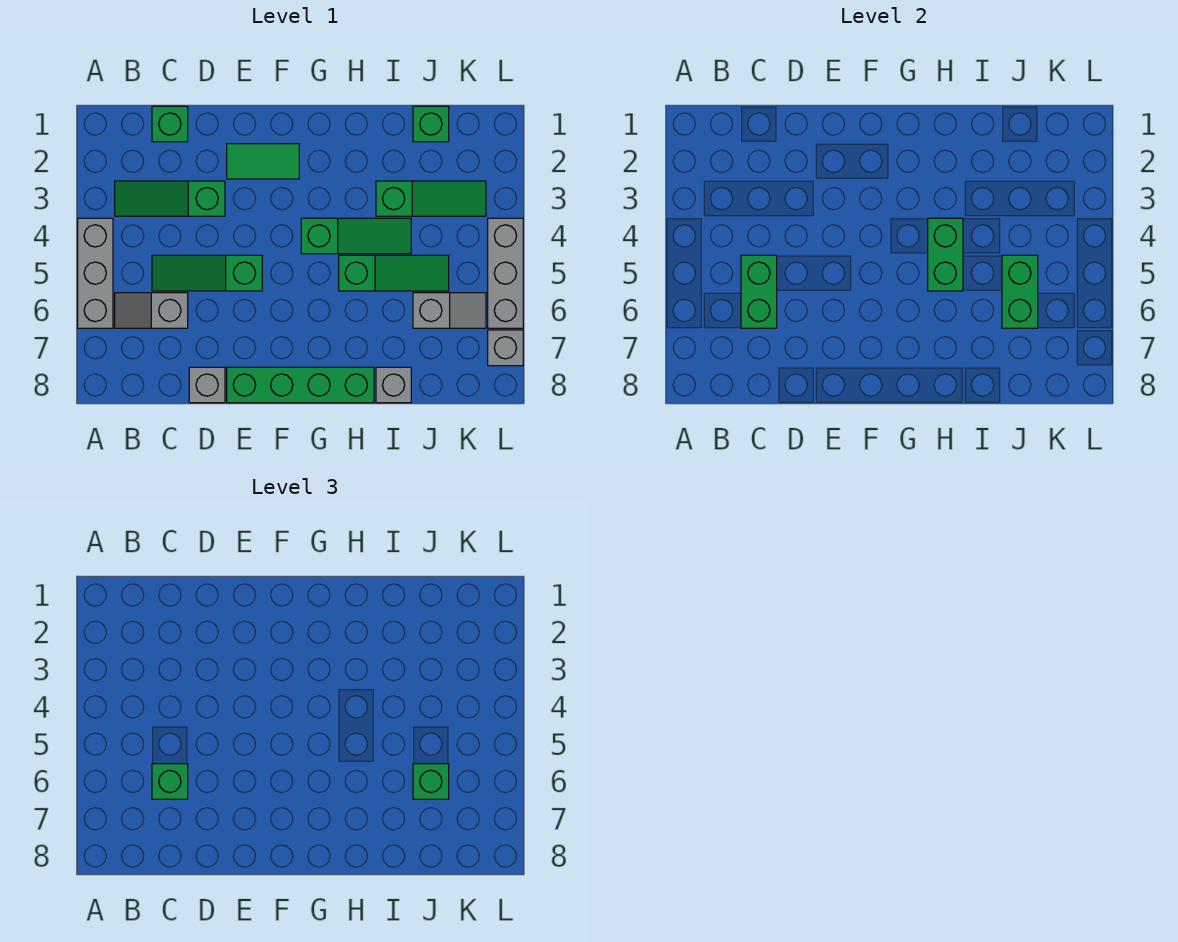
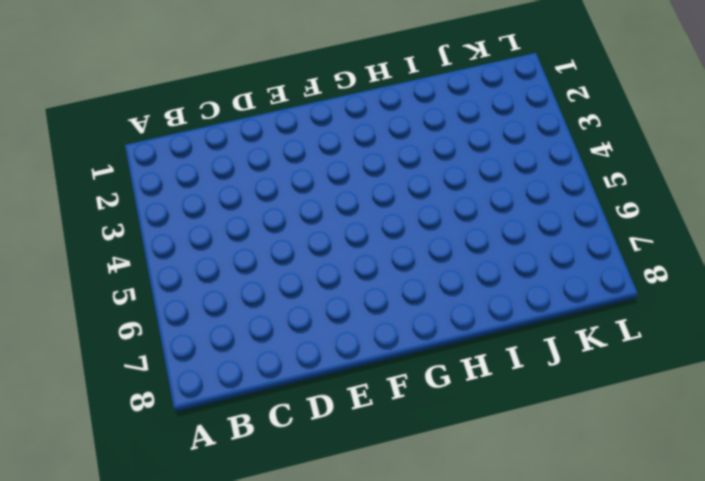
none -> grey brick A4:A6 level 1
none -> green slope B3:D3 level 1 top D
none -> grey slope B6:C6 level 1 top C

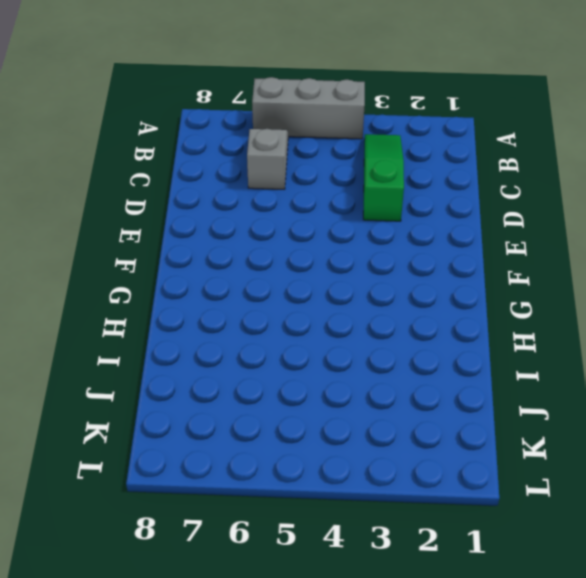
none -> green brick C1 level 1
none -> green slope C5:E5 level 1 top E
none -> grey brick D8 level 1

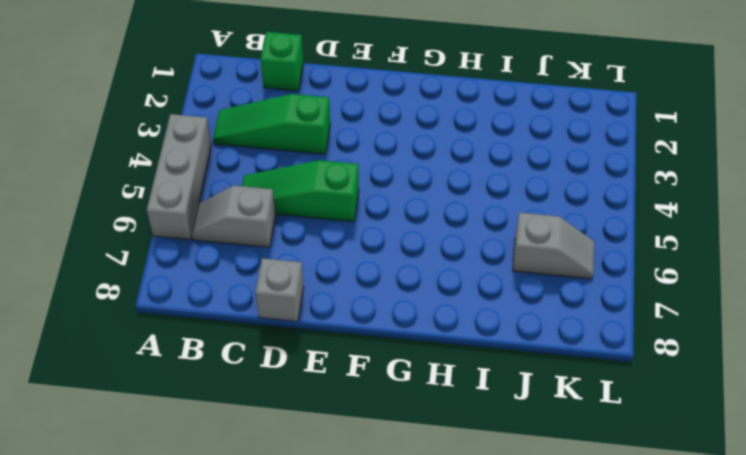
none -> green tile E2:F2 level 1
none -> green brick E8:H8 level 1
none -> green slope G4:I4 level 1 top G

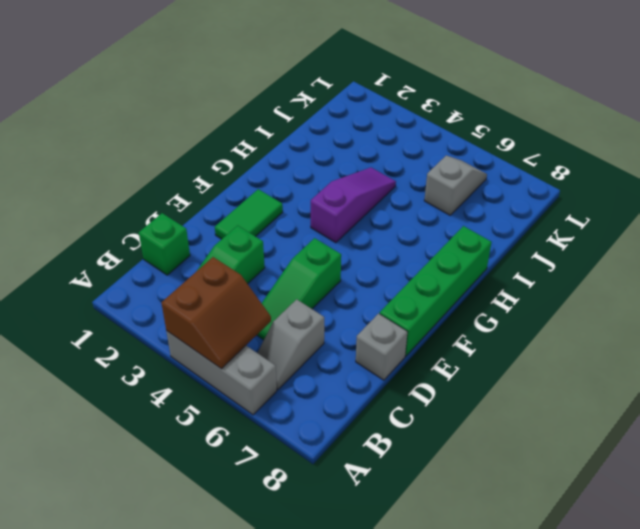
brown slope A4:B5 level 2 top 4 -> none
purple slope G4:I4 level 1 top G -> green slope G4:I4 level 1 top G
none -> green slope H5:J5 level 1 top H
none -> green slope I3:K3 level 1 top I
none -> grey brick I8 level 1

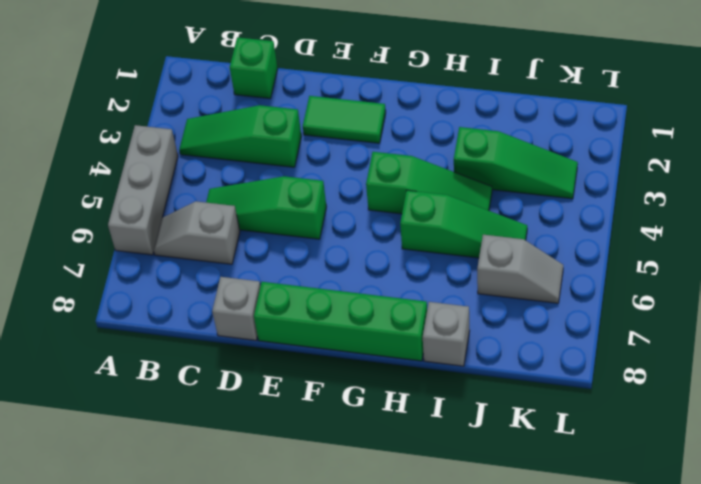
none -> green brick J1 level 1
none -> grey brick L4:L6 level 1
none -> grey brick L7 level 1

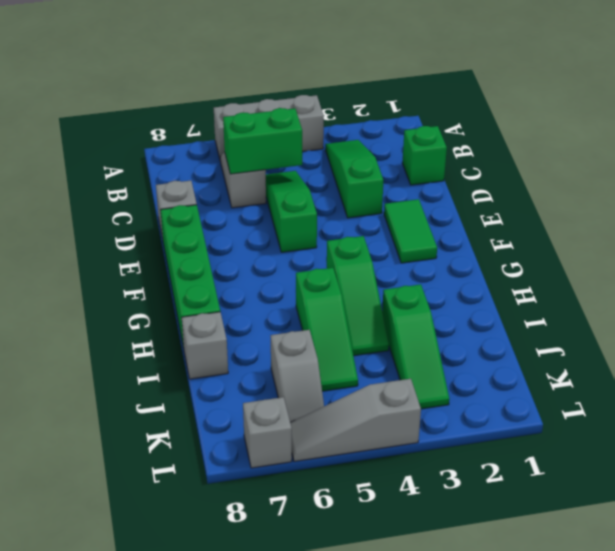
grey slope L4:L6 level 1 top 4 -> grey brick L4:L6 level 1
none -> green brick J1 level 1
none -> green brick H4:H5 level 2
none -> green brick J5:J6 level 2

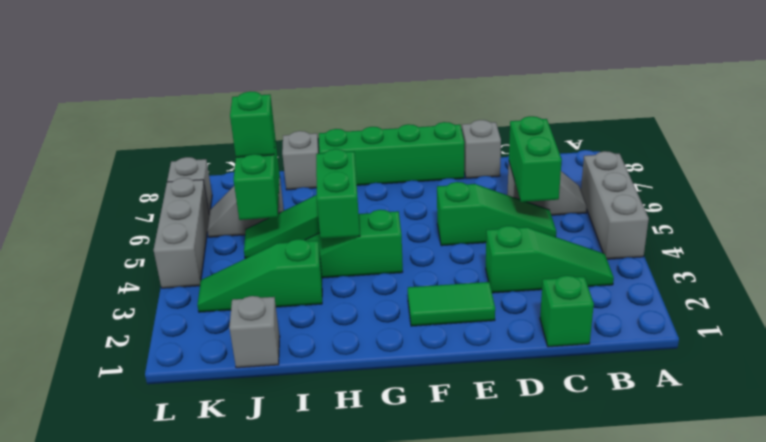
grey brick J1 level 1 -> green brick J1 level 1
none -> green brick C6 level 3

